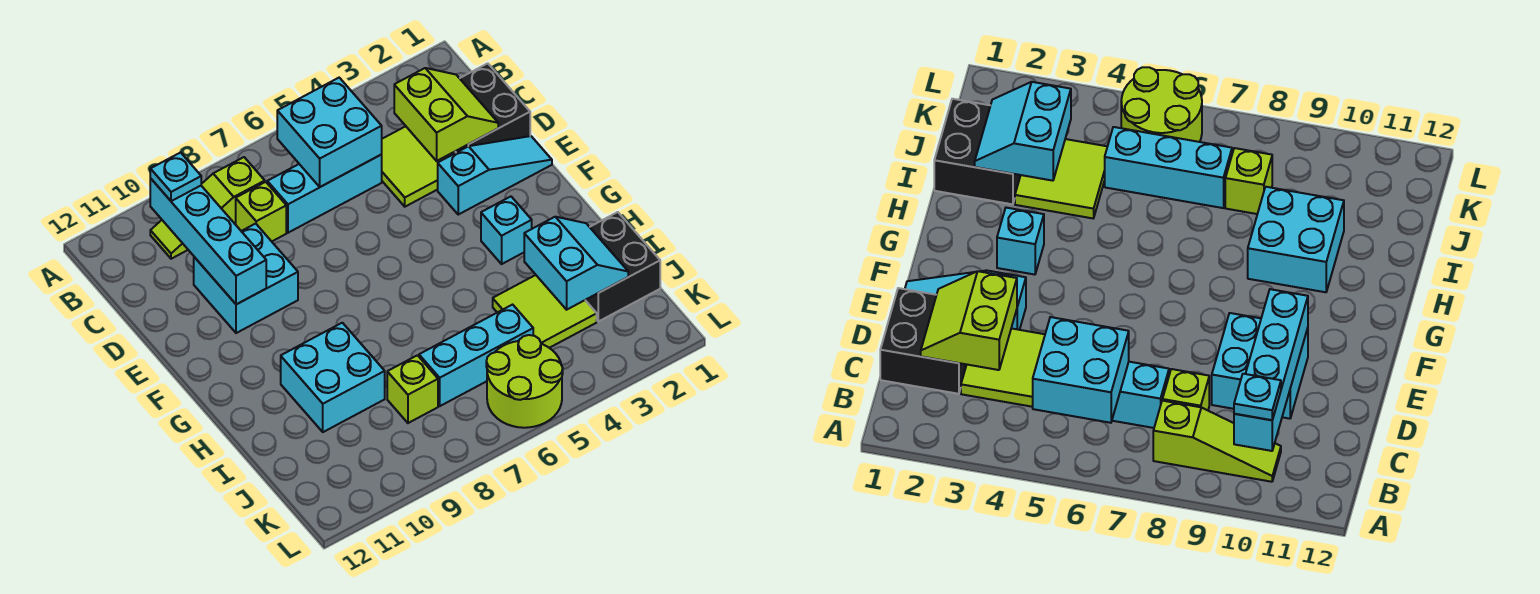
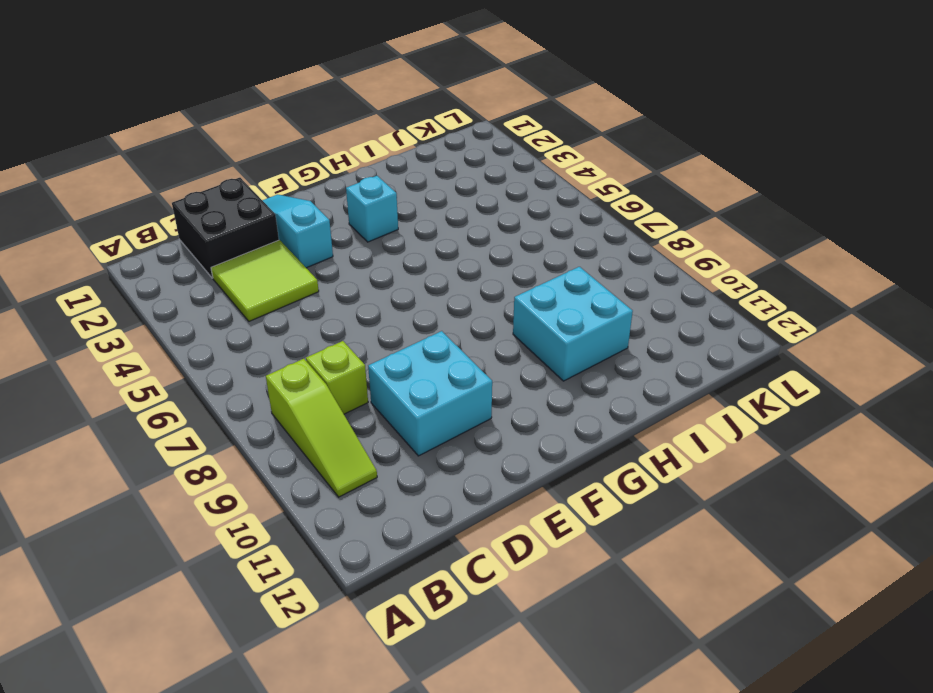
none -> cyan brick C5:C7 level 1
none -> black brick I1:J2 level 1
none -> lime tile I3:J4 level 1

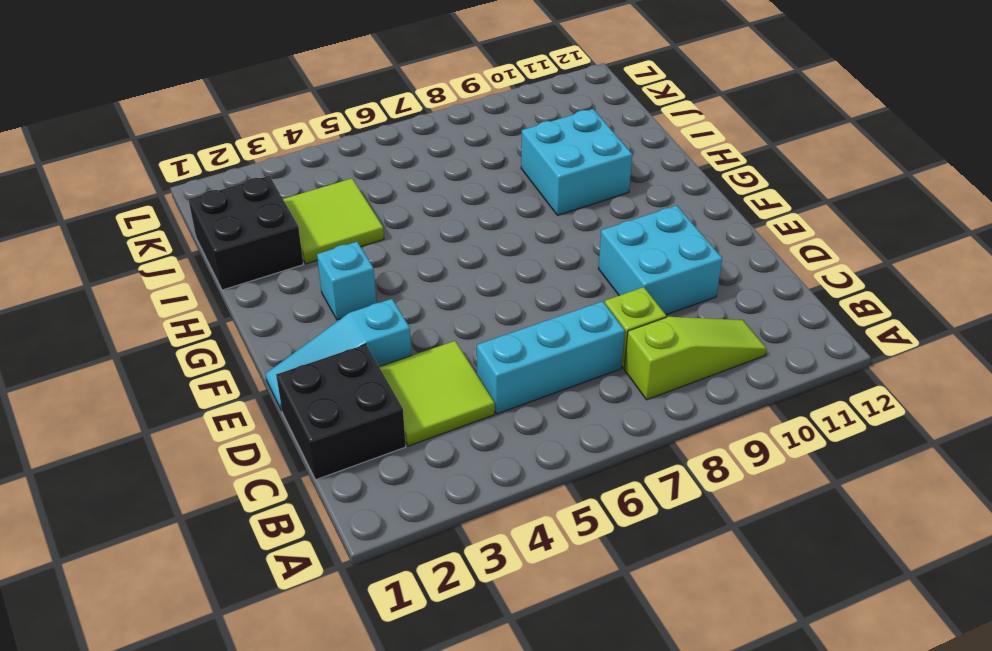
none -> cyan brick J5:J7 level 1
none -> lime brick J8 level 1
none -> lime round brick K5:L6 level 1

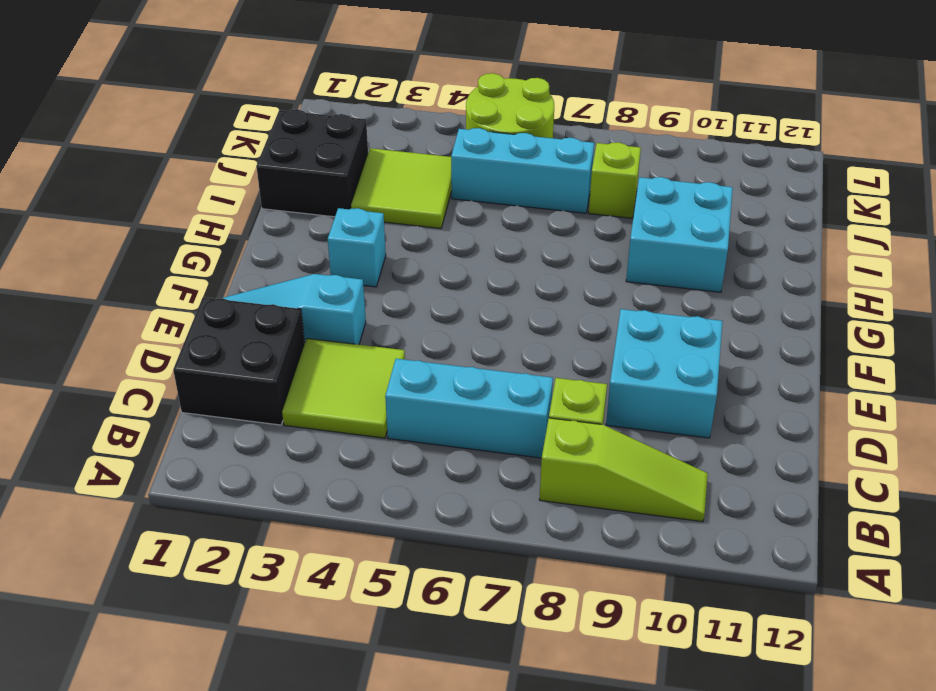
none -> cyan brick B5:C6 level 2
none -> cyan brick B10:E10 level 2
none -> lime slope C2:D3 level 2 top 3

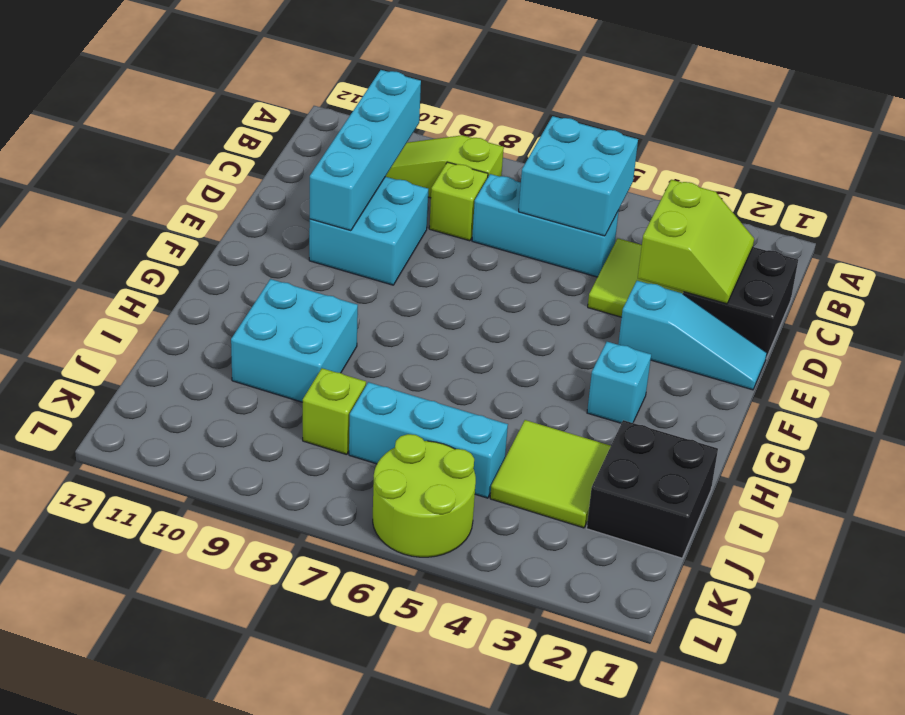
none -> cyan slope I2:J3 level 2 top 3
none -> cyan plate B10 level 3

